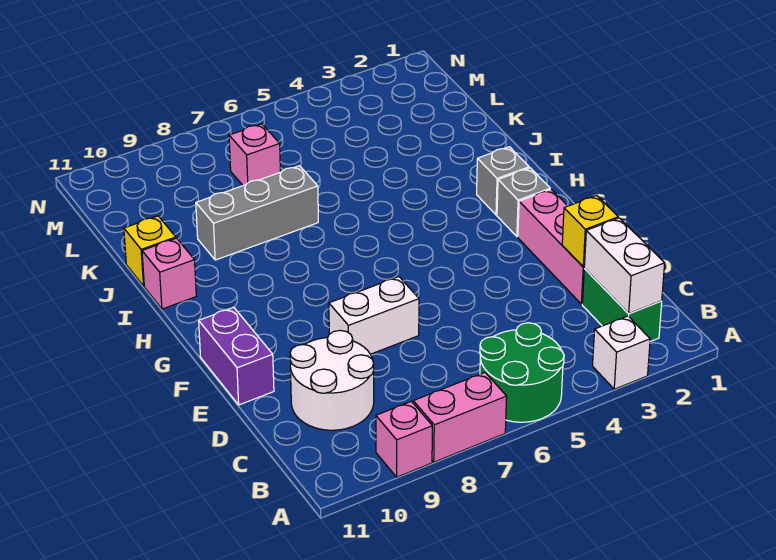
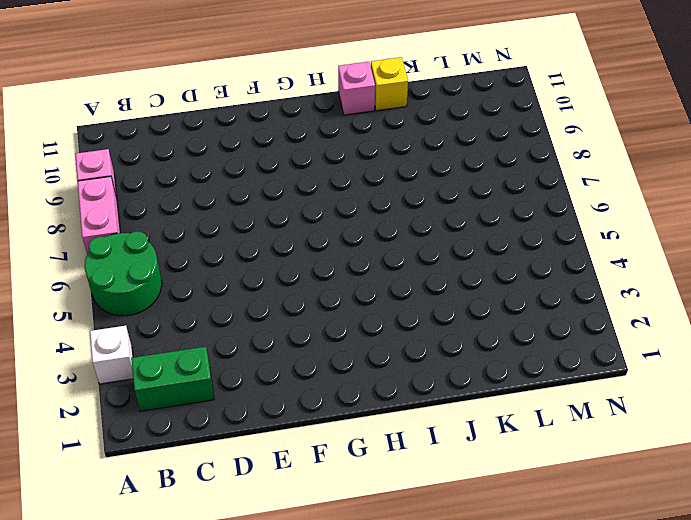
none -> white round brick C9:D10 level 1
none -> pink brick D2:F2 level 1
none -> white brick E7:E8 level 1

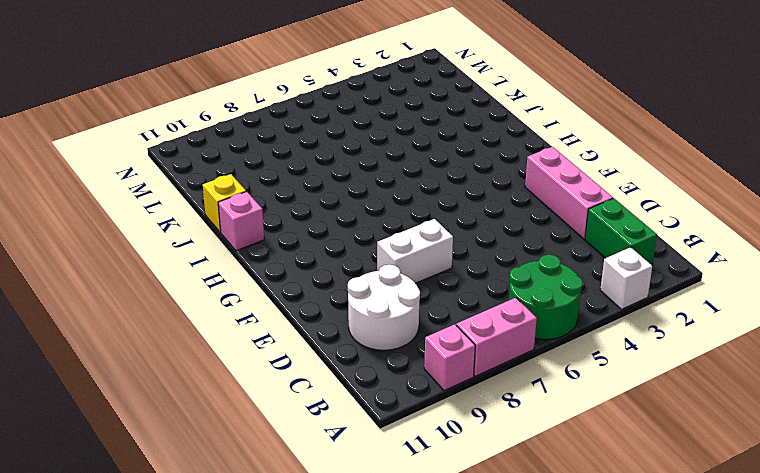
none -> purple brick E11:F11 level 1
none -> grey brick G2 level 1
none -> grey brick H2 level 1

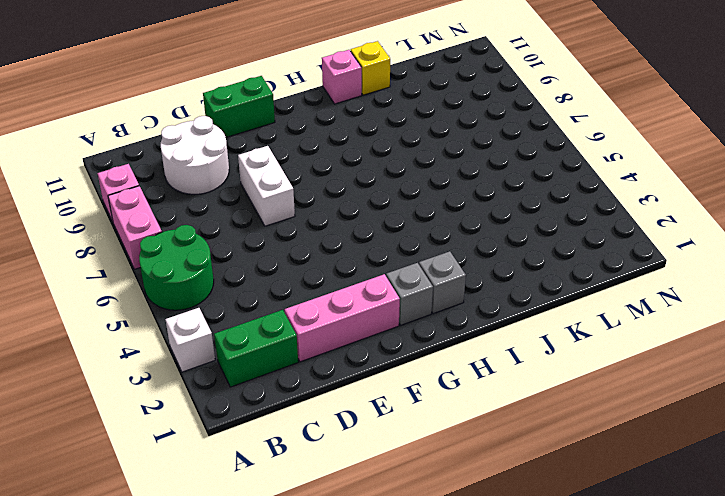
green brick E11:F11 level 1 -> purple brick E11:F11 level 1
none -> grey brick J7:J9 level 1
none -> pink brick L7 level 1
none -> white brick B2:C2 level 2

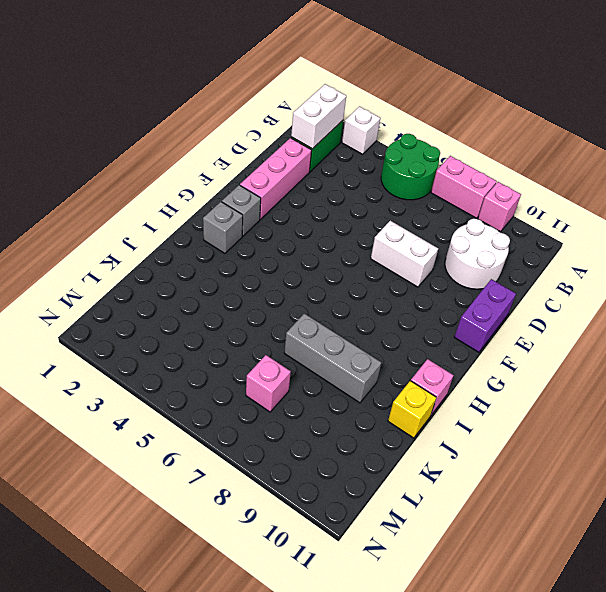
none -> yellow brick D2 level 2

